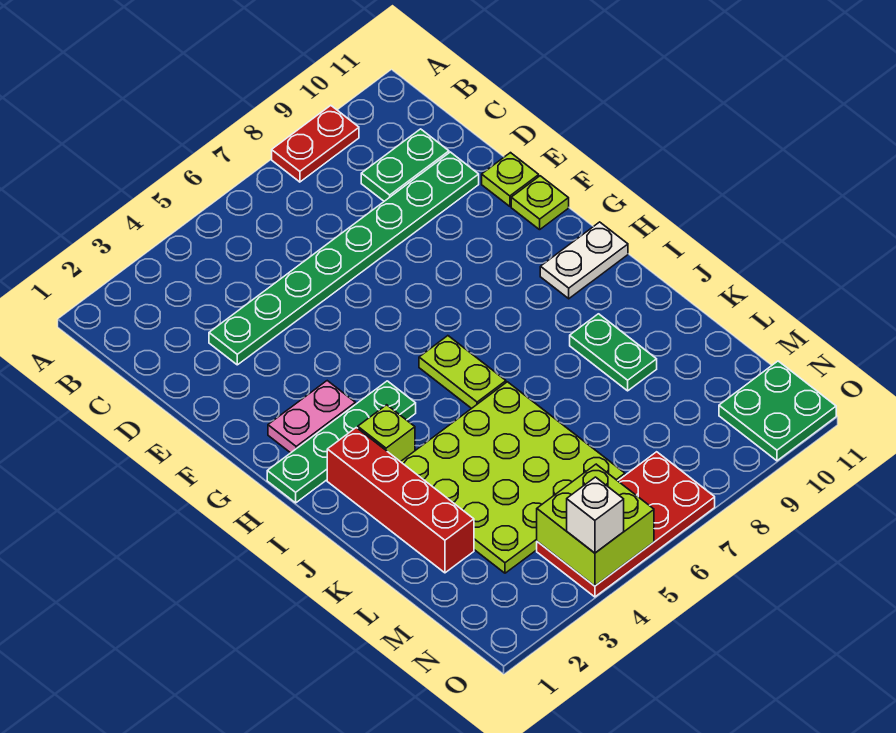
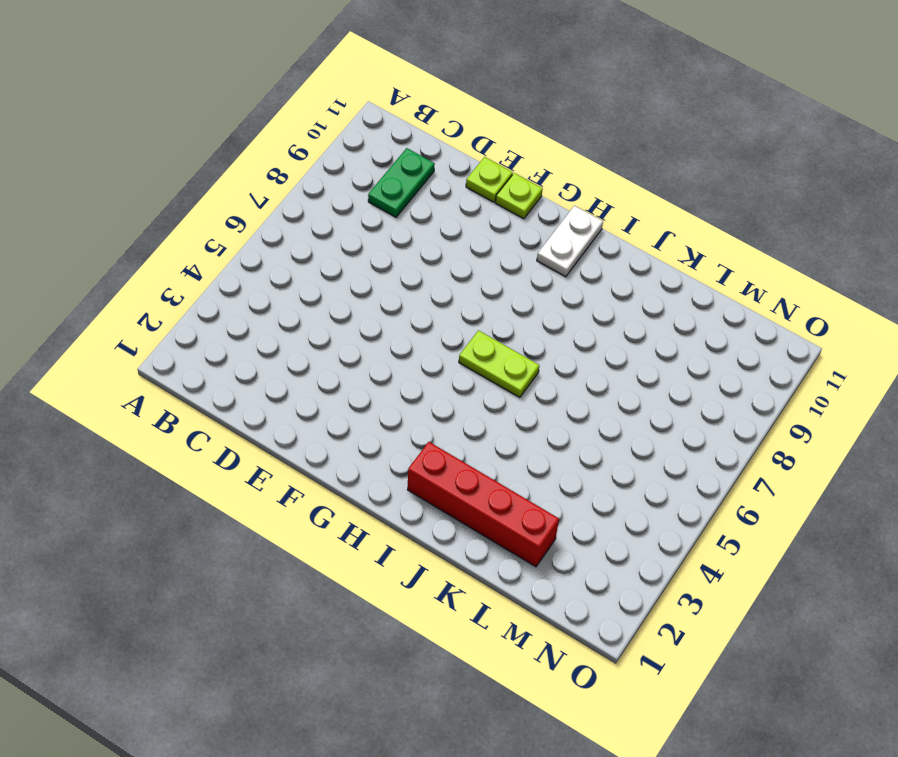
none -> red plate A8:A9 level 1
none -> green plate D3:D10 level 1
none -> pink plate G2:G3 level 1

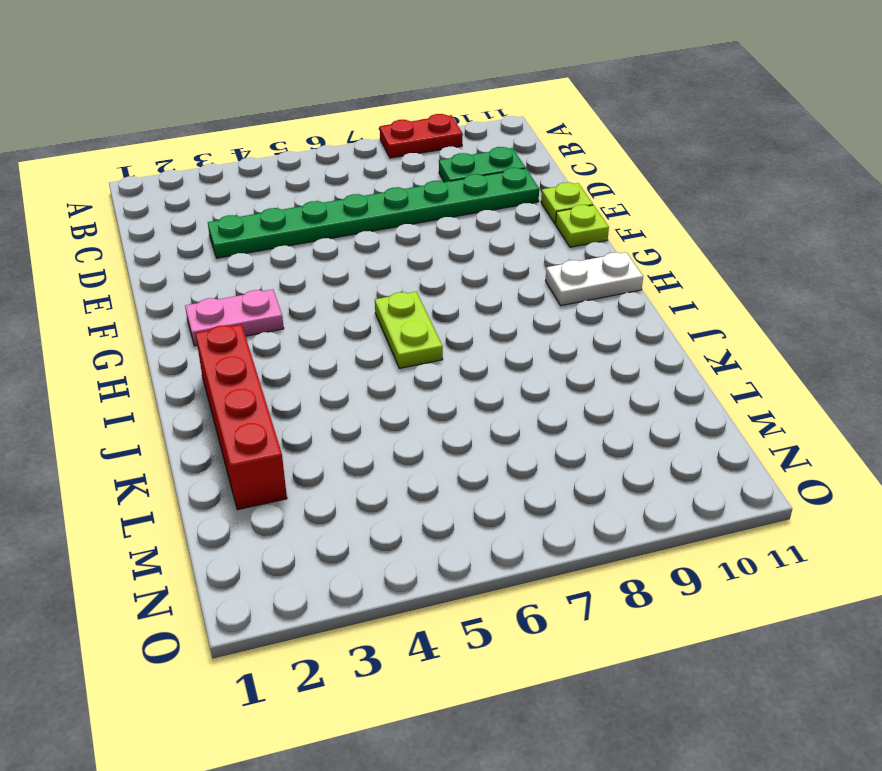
none -> green plate H1:H4 level 1
none -> lime brick I3 level 1
none -> lime plate J3:M6 level 1

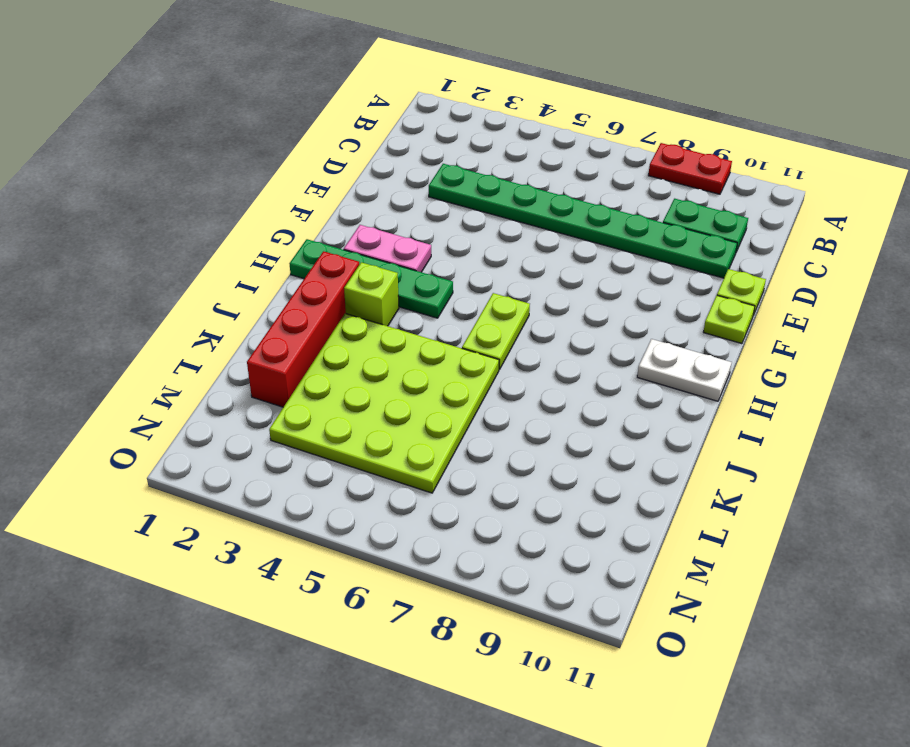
none -> green plate J9:K9 level 1
none -> red plate N4:O7 level 1
none -> green plate N10:O11 level 1

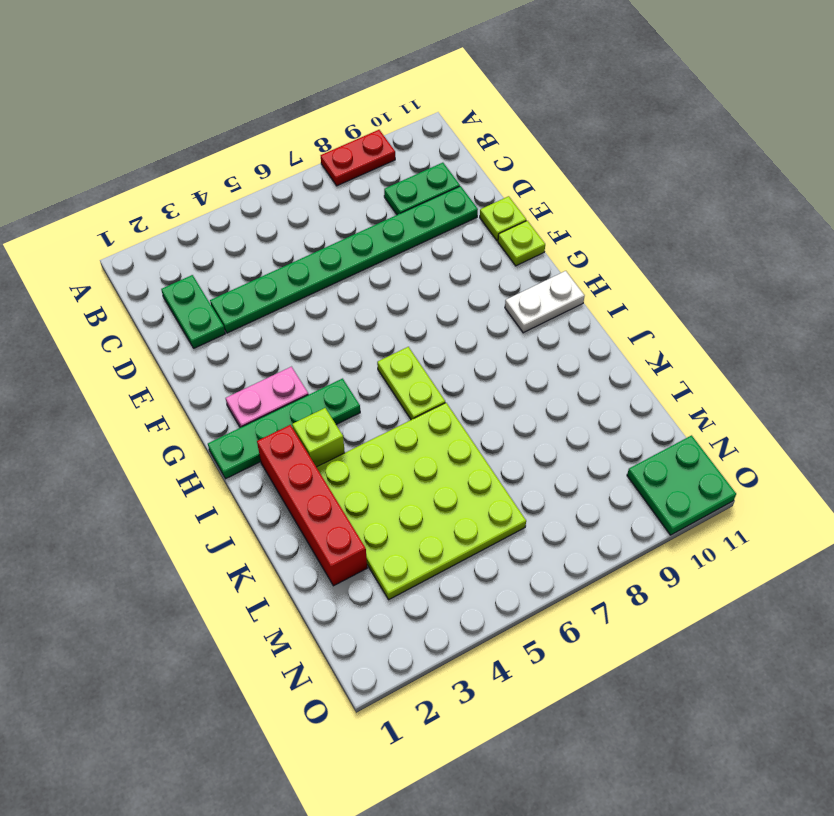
green plate C2:D2 level 1 -> green plate J9:K9 level 1
none -> red plate N4:O7 level 1
none -> lime brick N4:O5 level 2
none -> white brick O4 level 3

